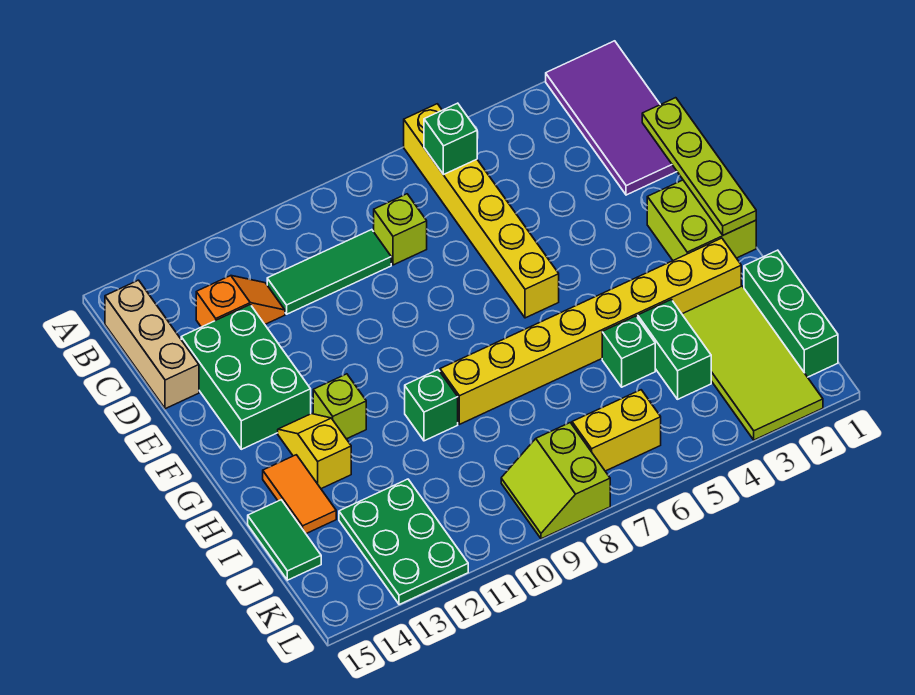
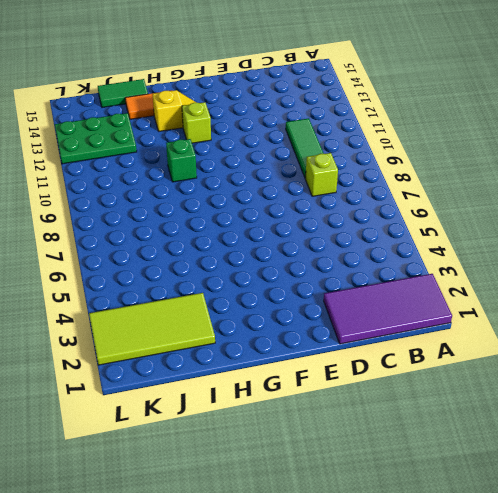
none -> yellow brick A6:F6 level 1
none -> tan brick B15:D15 level 1
none -> orange slope C12:C13 level 1 top 13

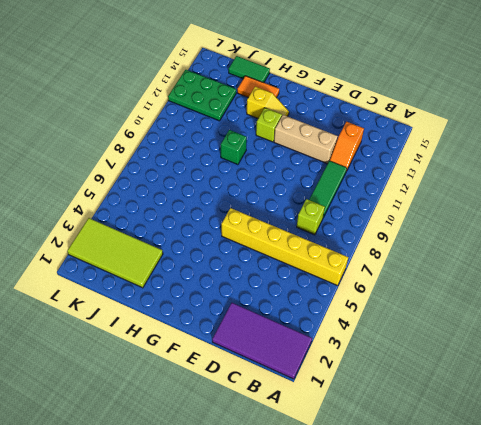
tan brick D12:F12 level 1 -> tan brick B15:D15 level 1
none -> green brick D13:F14 level 1
none -> lime brick F1:G2 level 1
none -> yellow brick H2:H9 level 1

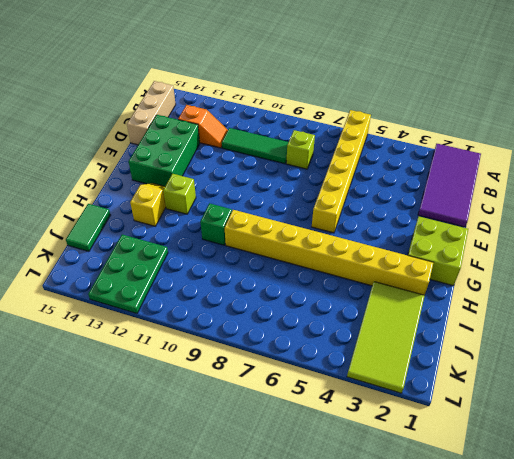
none -> orange tile H14:I14 level 1
none -> green brick I1:K1 level 1
none -> green brick I4:J4 level 1

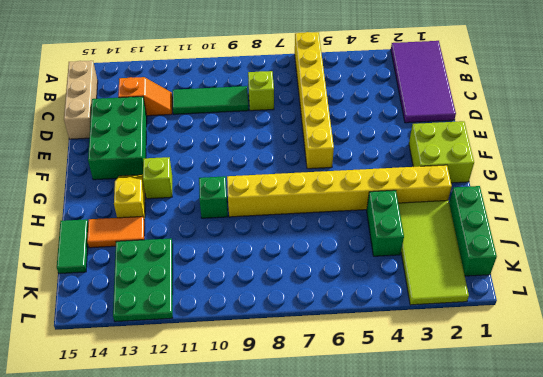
orange tile I13:I14 level 1 -> orange tile H14:I14 level 1
none -> green brick I5 level 1
none -> yellow brick K6:K7 level 1
none -> lime slope K8:L9 level 1 top 8

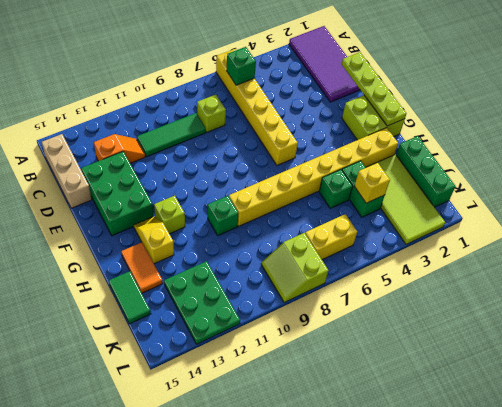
yellow brick J4 level 2 -> none

